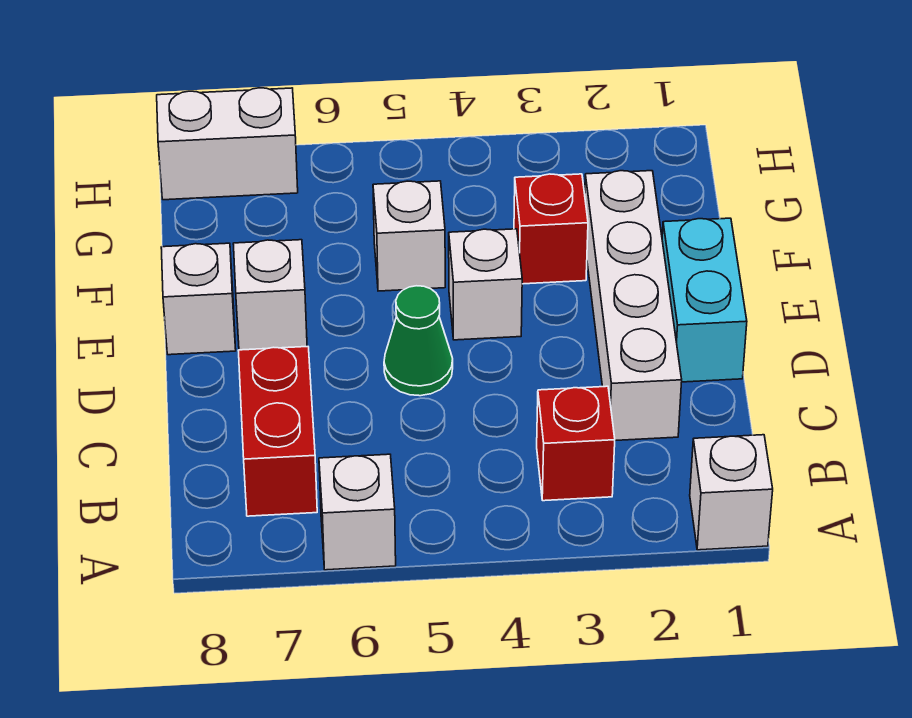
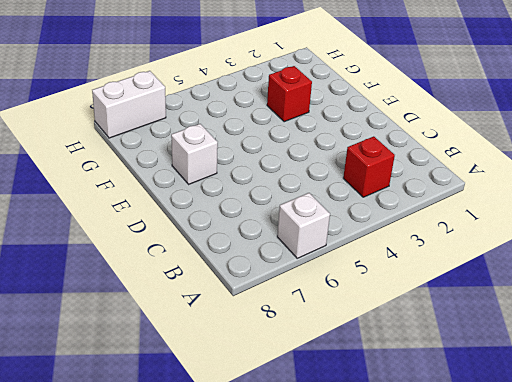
none -> white brick A1 level 1
none -> red brick B7:C7 level 1
none -> white brick C2:F2 level 1

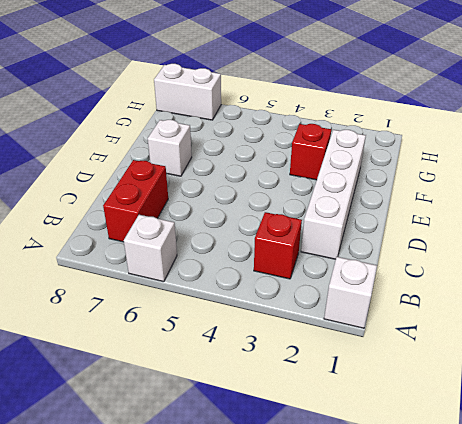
none -> cyan brick D1:E1 level 1
none -> green cone D5 level 1
none -> white brick E4 level 1

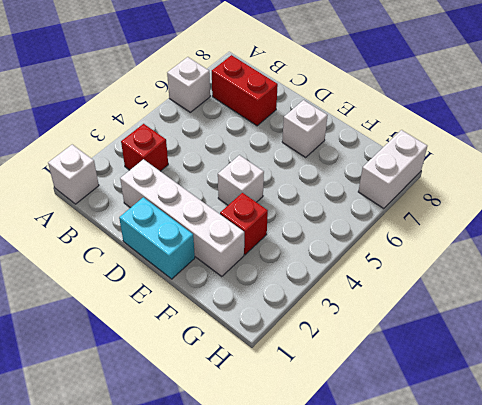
none -> green cone D5 level 1
none -> white brick E8 level 1
none -> white brick F5 level 1

